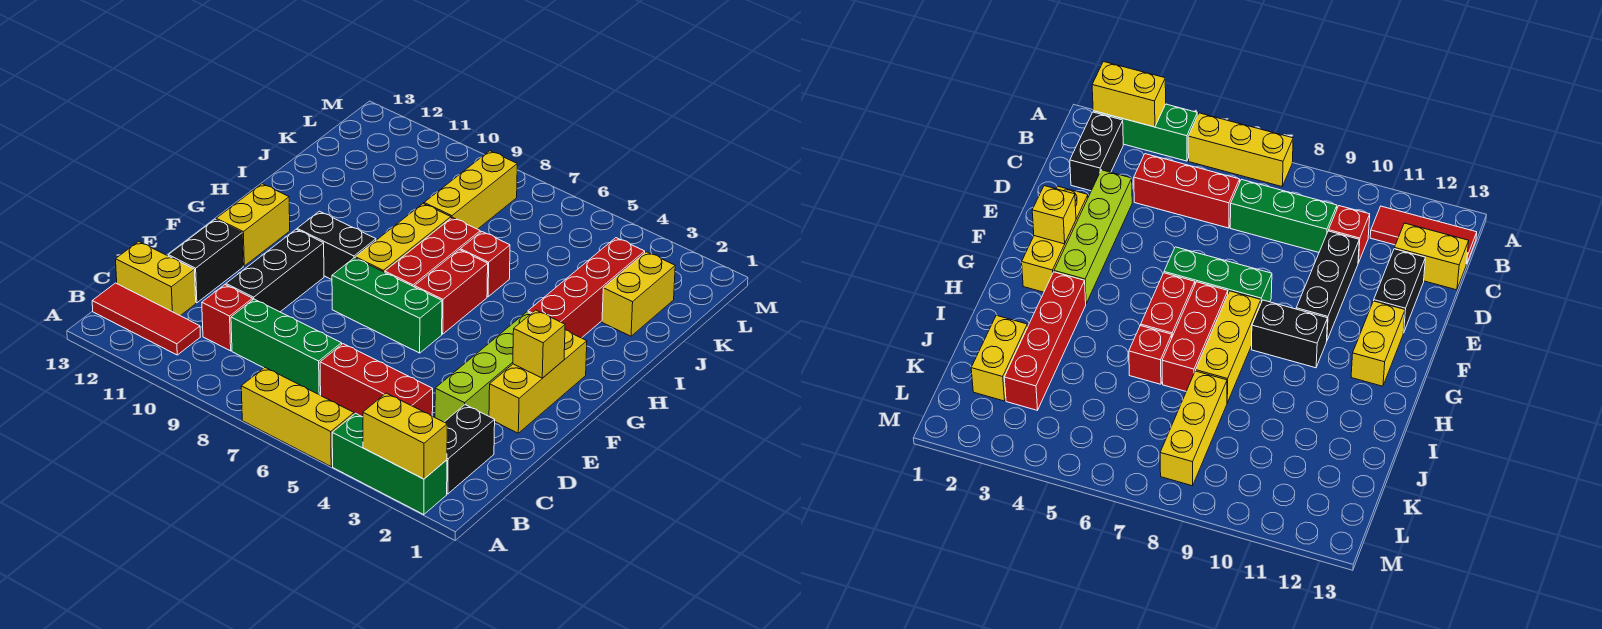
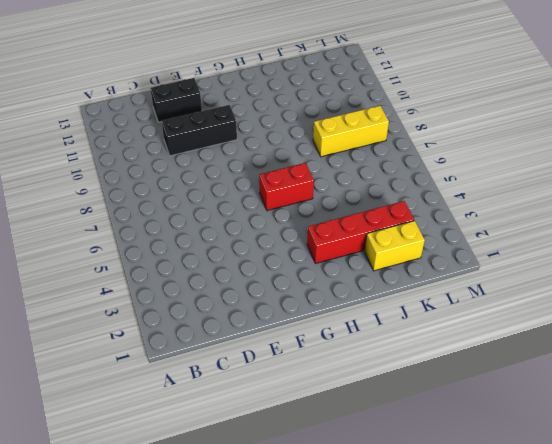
none -> green brick A2:A4 level 1
none -> yellow brick A5:A7 level 1
none -> black brick B2:C2 level 1

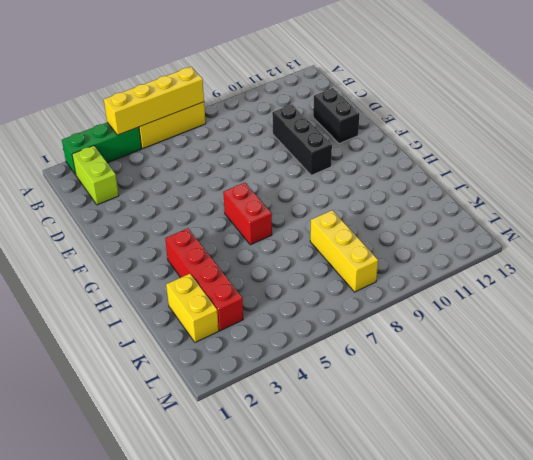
yellow brick A4:A7 level 2 -> none
lime brick B2:C2 level 1 -> black brick B2:C2 level 1
none -> red tile B11:B13 level 1
none -> red brick C4:C6 level 1
none -> green brick C7:C9 level 1

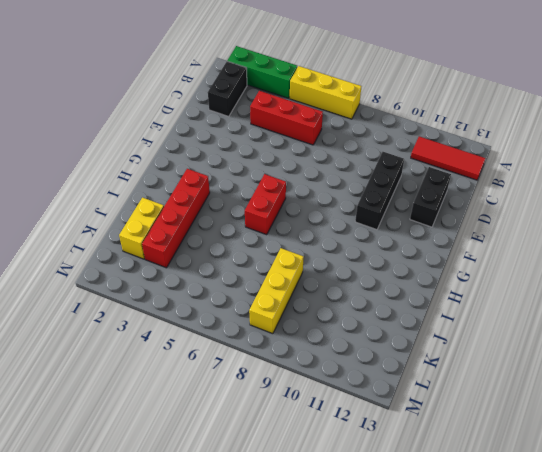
none -> green brick C7:C9 level 1
none -> red brick C10 level 1
none -> yellow brick C12:C13 level 1

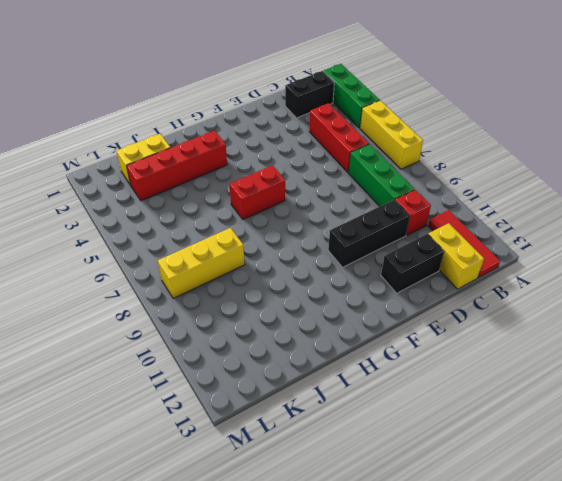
none -> lime brick D3:G3 level 1
none -> yellow brick E2:G2 level 1
none -> green brick F6:F8 level 1

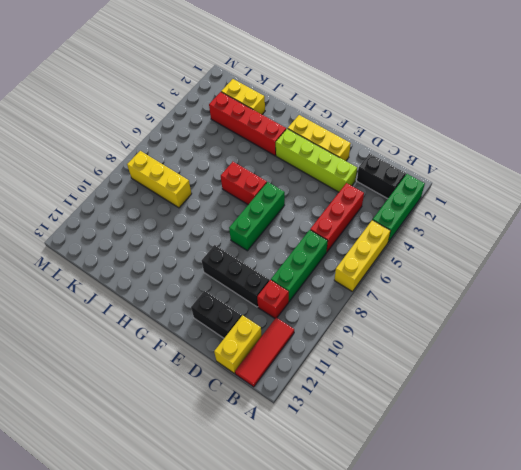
none -> yellow brick F12:G12 level 1
none -> red brick G7:I7 level 1
none -> yellow brick G8:I8 level 1

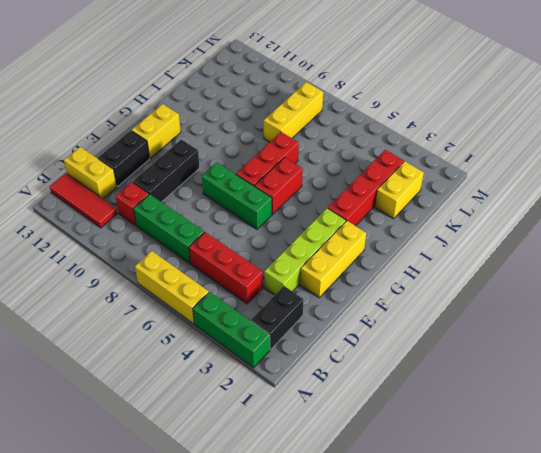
none -> yellow brick G8:I8 level 1
none -> black brick G9:G10 level 1
none -> red brick I6 level 1

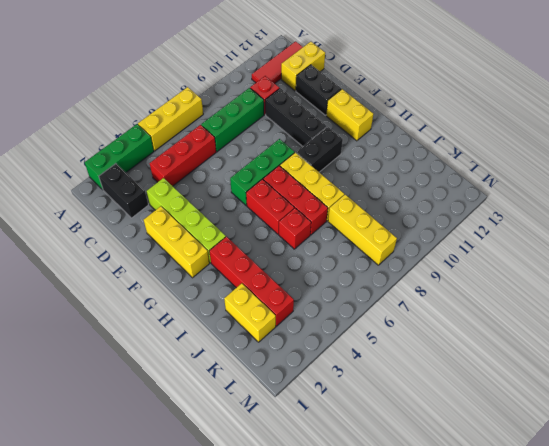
none -> yellow brick A2:A3 level 2
none -> yellow brick F2 level 2

